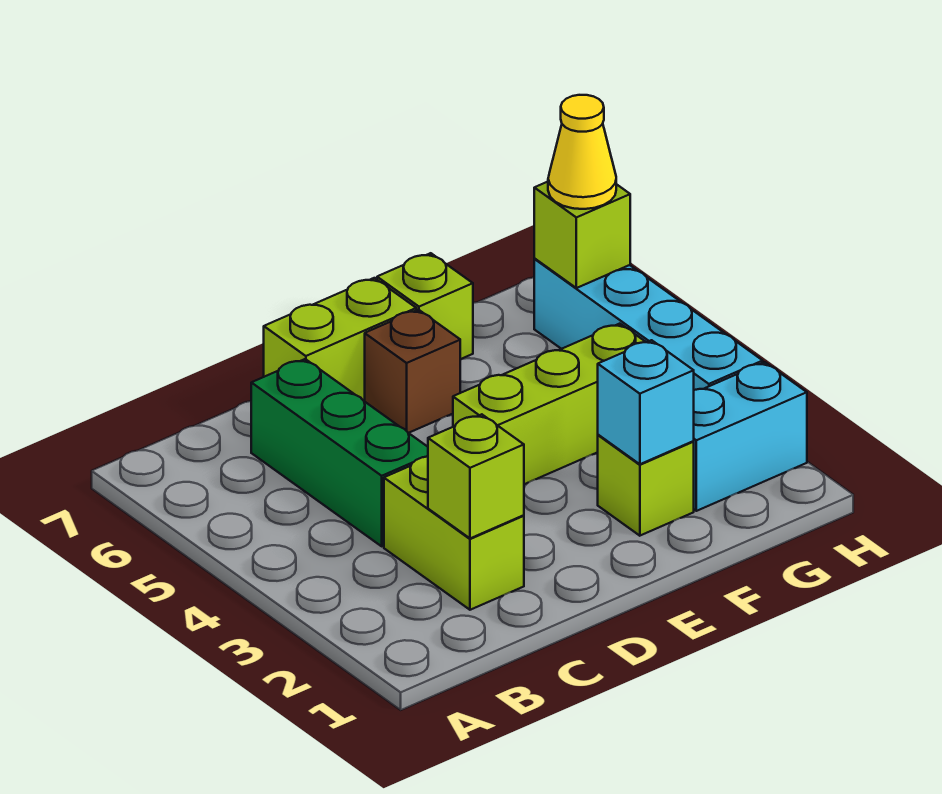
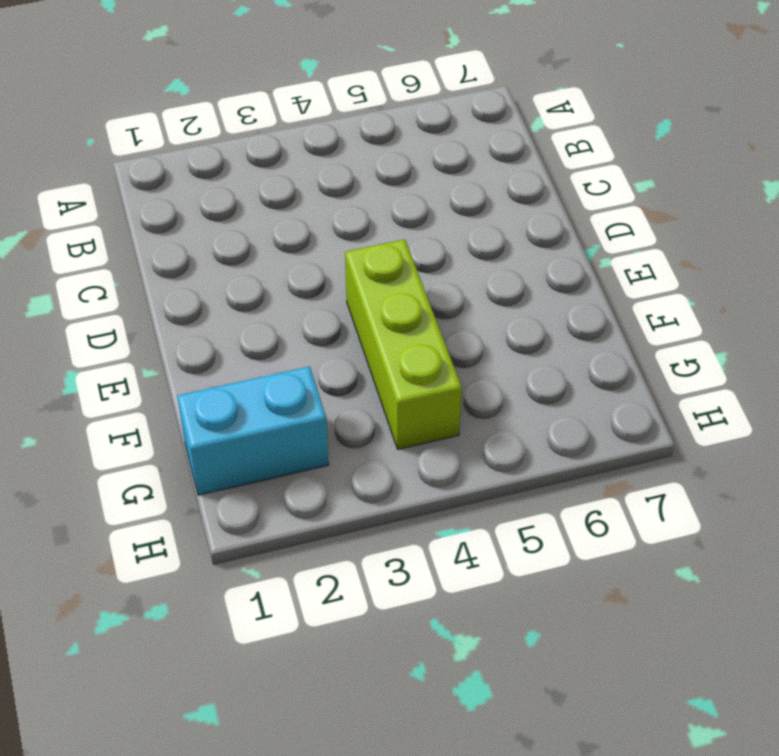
cyan brick G1:G2 level 1 -> cyan brick G2:H2 level 1
none -> lime brick C2:C3 level 1
none -> green brick C4:C6 level 1
none -> lime brick D7:E7 level 1

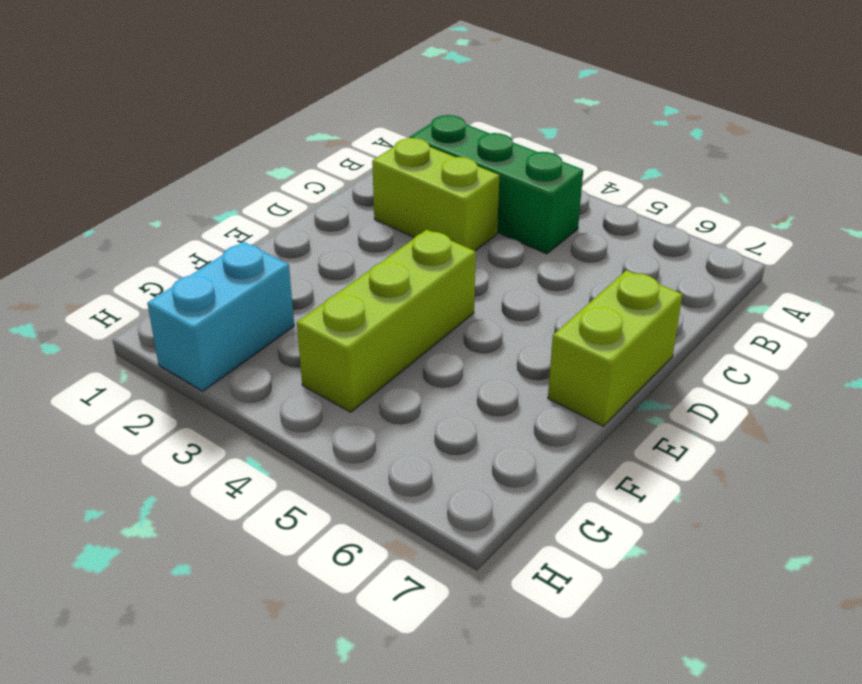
green brick B2:B4 level 1 -> green brick C4:C6 level 1
none -> brown brick E6 level 1
none -> lime brick F2 level 1
none -> lime brick F7 level 1

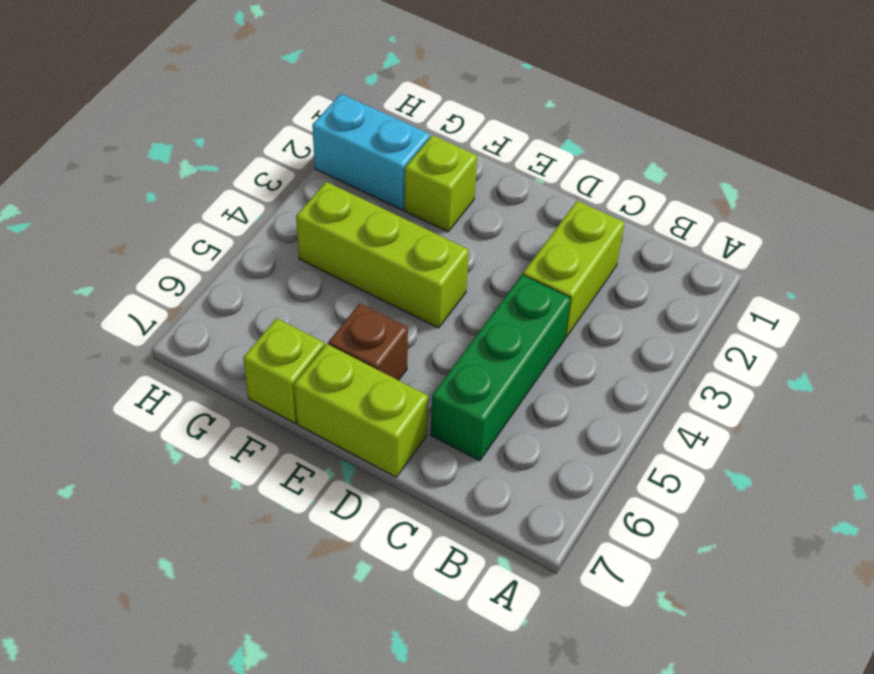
none -> cyan brick H3:H6 level 1
none -> lime brick C2 level 2
none -> cyan brick F2 level 2

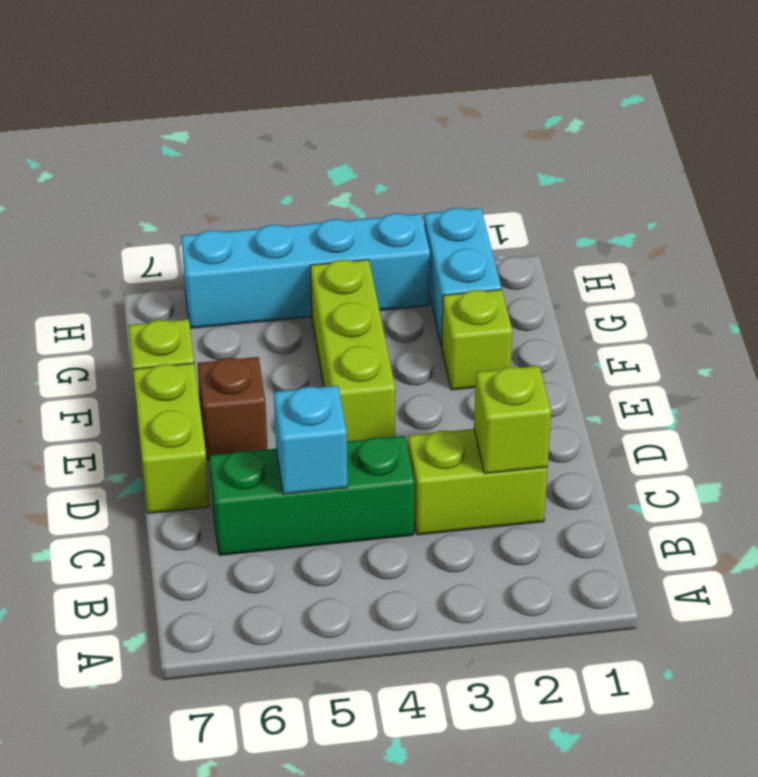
cyan brick C5 level 2 -> cyan brick F2 level 2
none -> lime brick H6 level 2
none -> yellow cone H6 level 3

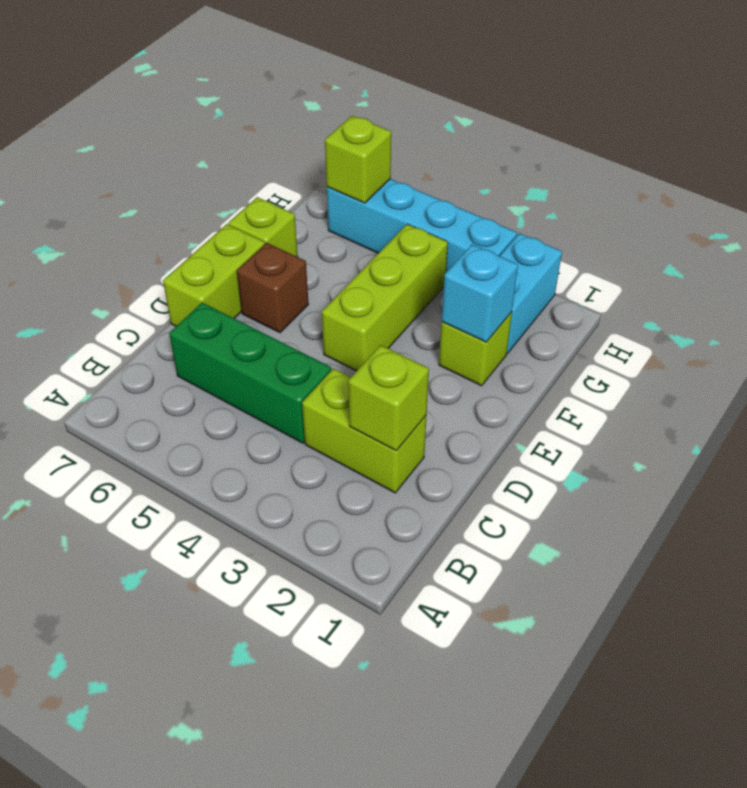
none -> yellow cone H6 level 3

